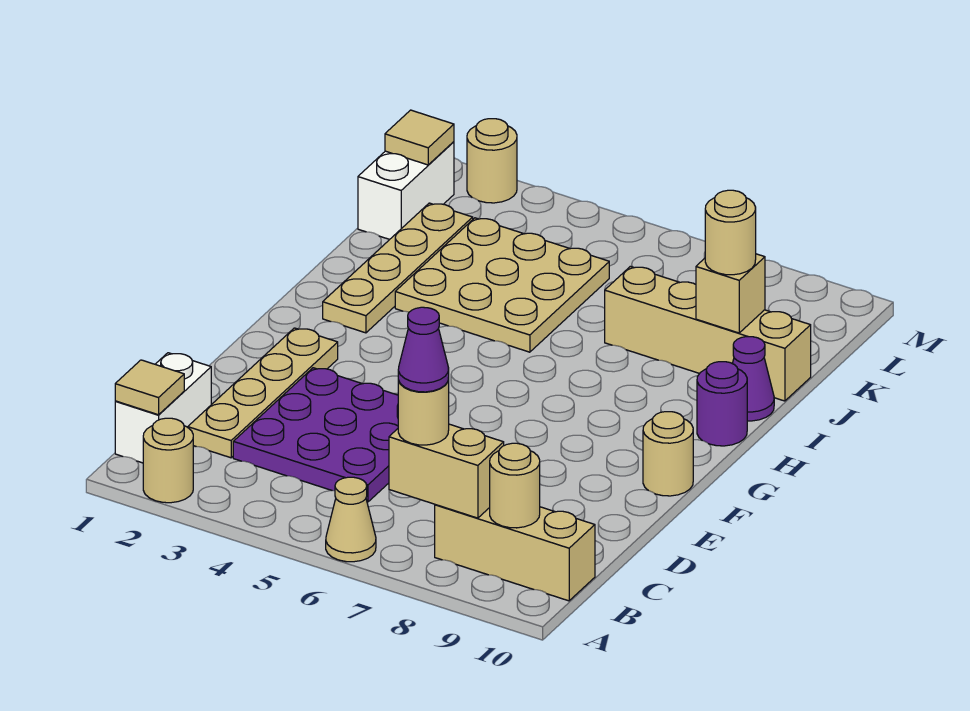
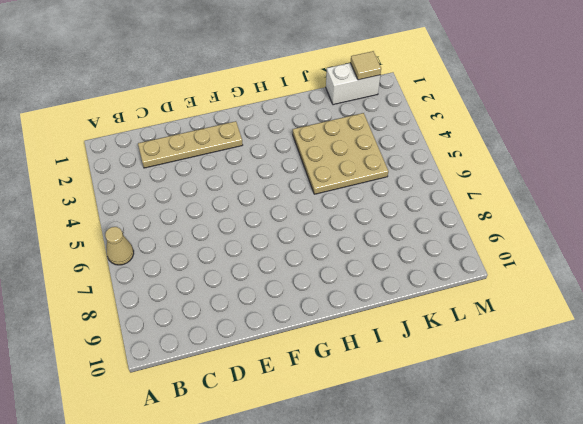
none -> tan round brick A2 level 1
none -> white brick B1:C1 level 1
none -> tan brick B8:B10 level 1

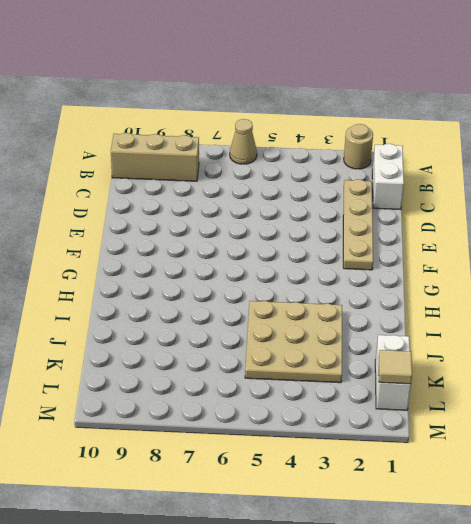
none -> purple plate C3:E5 level 1
none -> tan round brick F10 level 1
none -> tan plate H2:K2 level 1

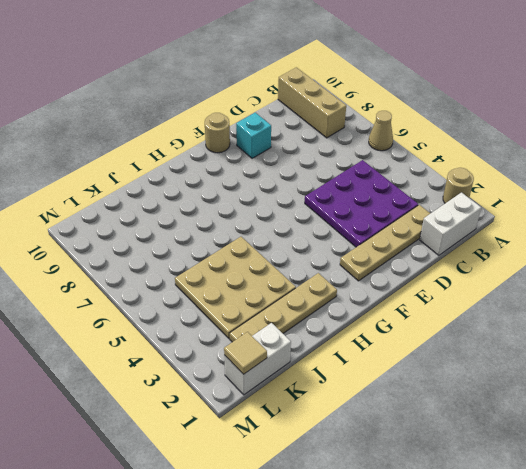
cyan brick E9 level 1 -> none
none -> purple round brick H10 level 1
none -> purple cone I10 level 1
none -> tan brick J7:J10 level 1

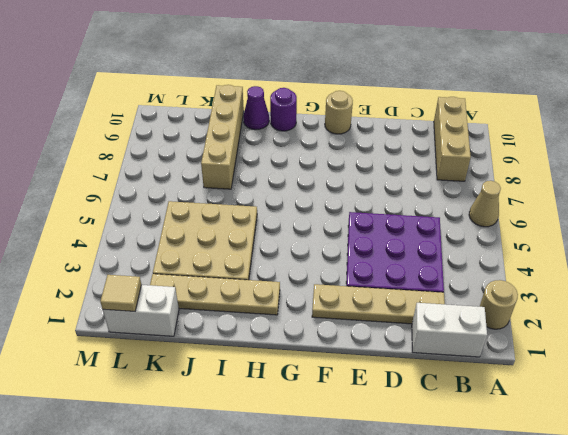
none -> tan round brick M2 level 1
none -> tan tile B1 level 2
none -> tan brick B7:B8 level 2

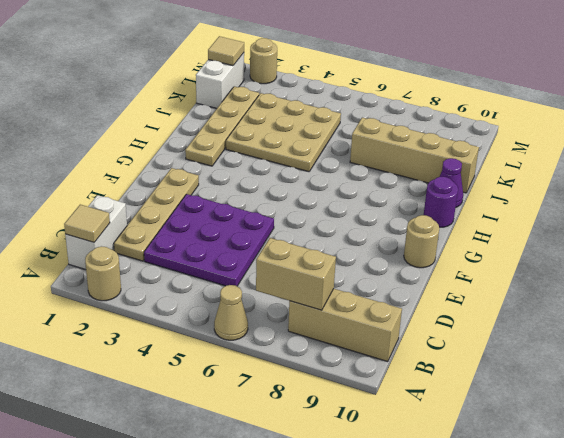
none -> tan round brick B9 level 2
none -> tan brick J9 level 2
none -> tan round brick B7 level 3

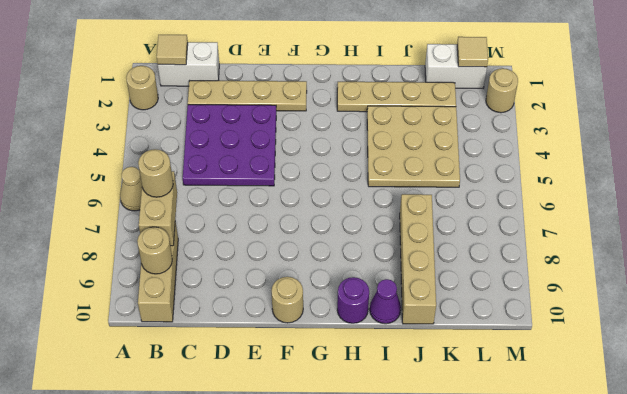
none -> tan brick J9 level 2
none -> tan round brick J9 level 3
none -> purple cone B7 level 4

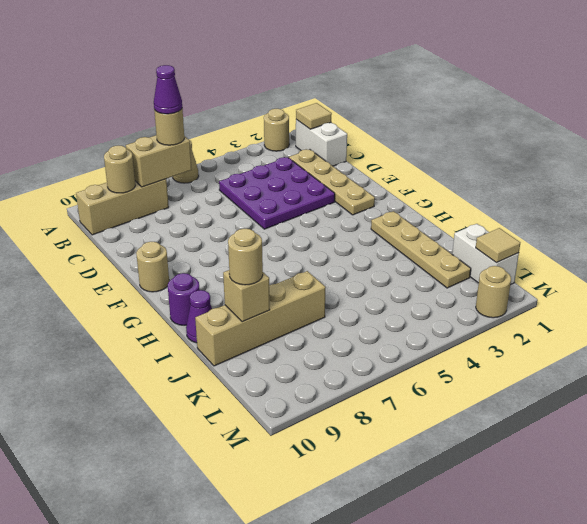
none -> tan plate I3:K5 level 1

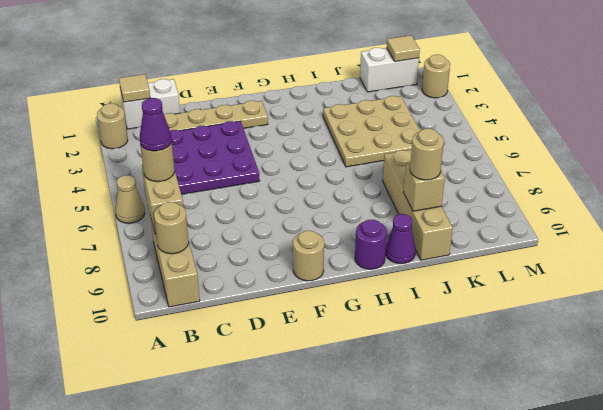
none -> tan plate H2:K2 level 1

